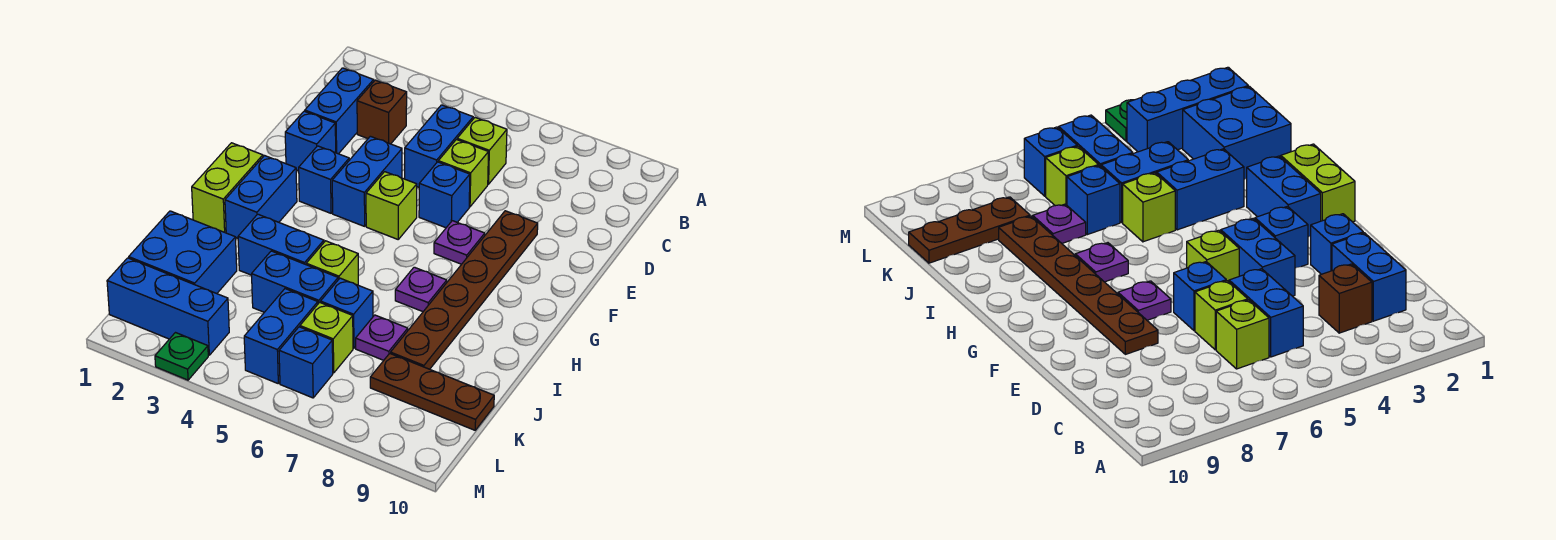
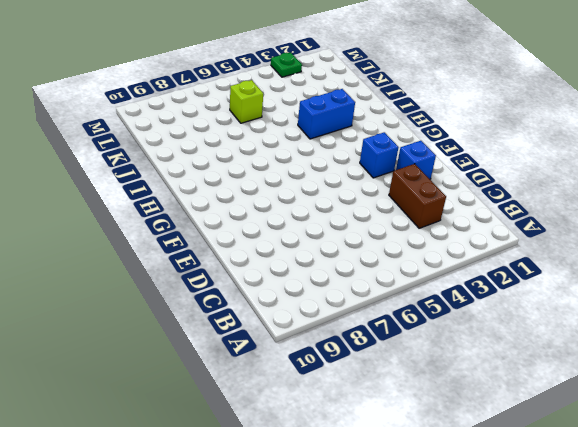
brown brick C3:D3 level 1 -> brown brick C3 level 1
none -> blue brick C2:D2 level 1
none -> blue brick C5:D5 level 1
none -> lime brick C6 level 1

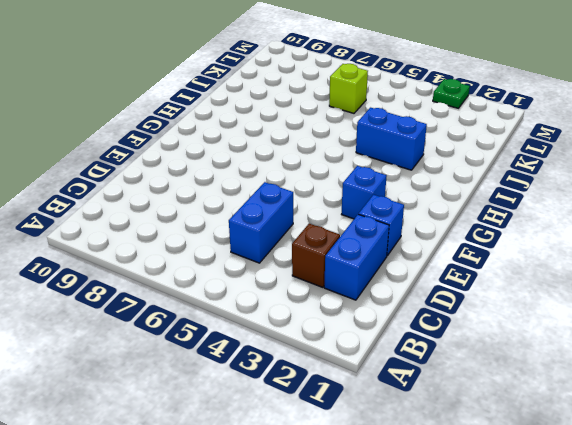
none -> lime brick C6 level 1
none -> lime brick D6 level 1
none -> blue brick E4:F4 level 1

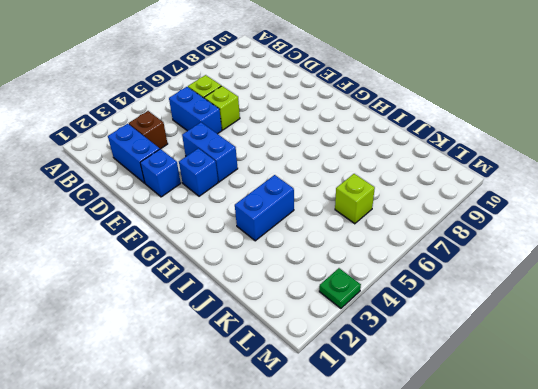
none -> blue brick E6 level 1
none -> brown plate E8:J8 level 1
none -> lime brick F5 level 1

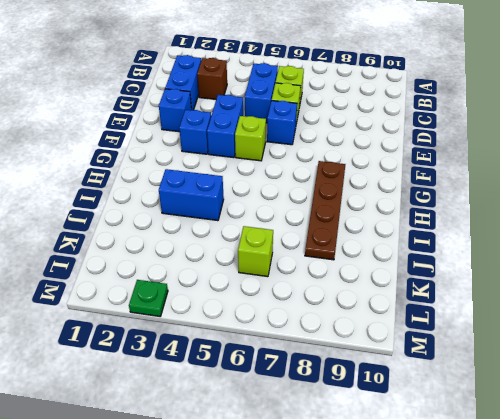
brown plate G8:J8 level 1 -> brown plate E8:J8 level 1
none -> purple plate F7 level 1
none -> lime brick G1:H1 level 1
none -> blue brick G2:H2 level 1

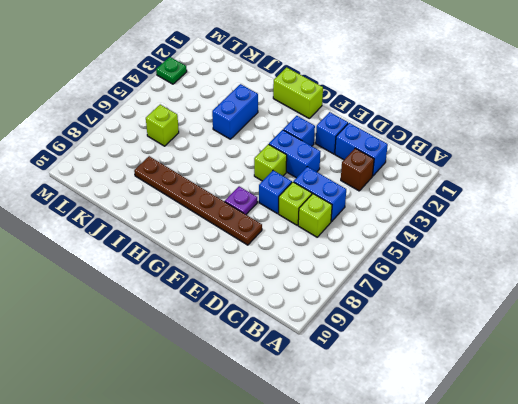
none -> blue brick G2:H2 level 1
none -> purple plate H7 level 1
none -> lime brick I5 level 1

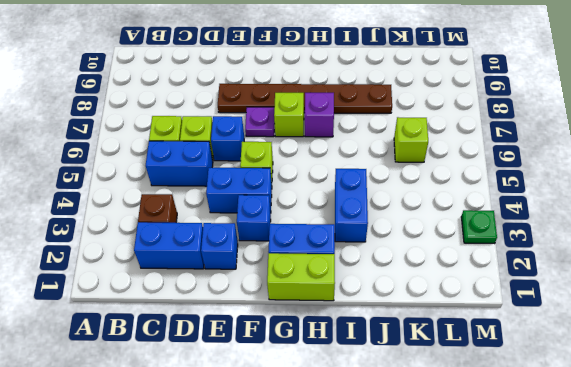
lime brick G7 level 1 -> lime brick I5 level 1
purple brick H7 level 1 -> purple plate H7 level 1
none -> blue brick J1:K2 level 1
none -> blue brick J4:J5 level 1
none -> blue brick J6 level 1

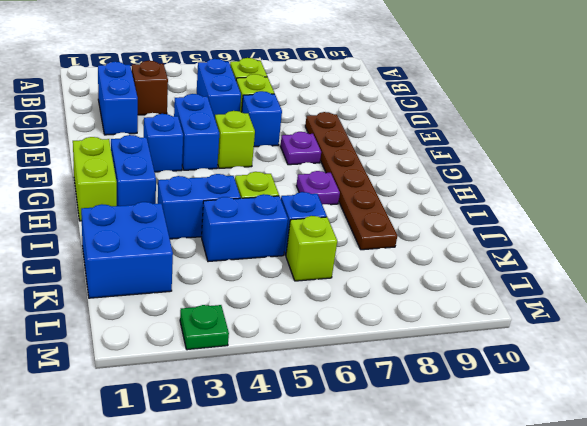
none -> blue brick E2 level 1
none -> purple plate J7 level 1
none -> blue brick K5:L5 level 1

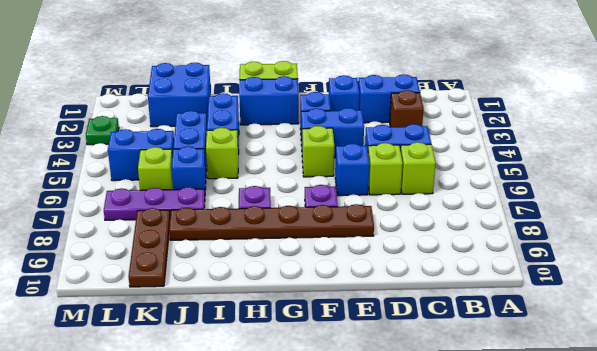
purple plate J7:L7 level 1 -> purple plate J7 level 1
none -> blue brick L1:L3 level 1
none -> blue brick L6 level 1

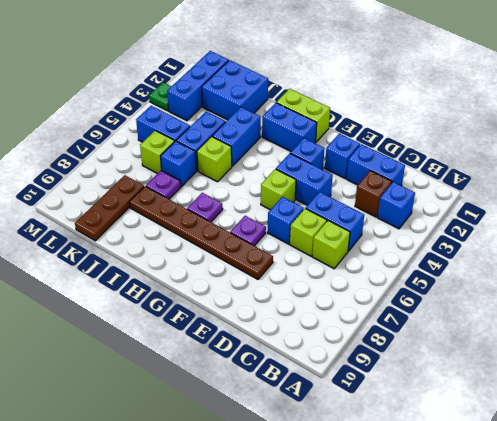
blue brick B3 level 1 -> blue brick L6 level 1

